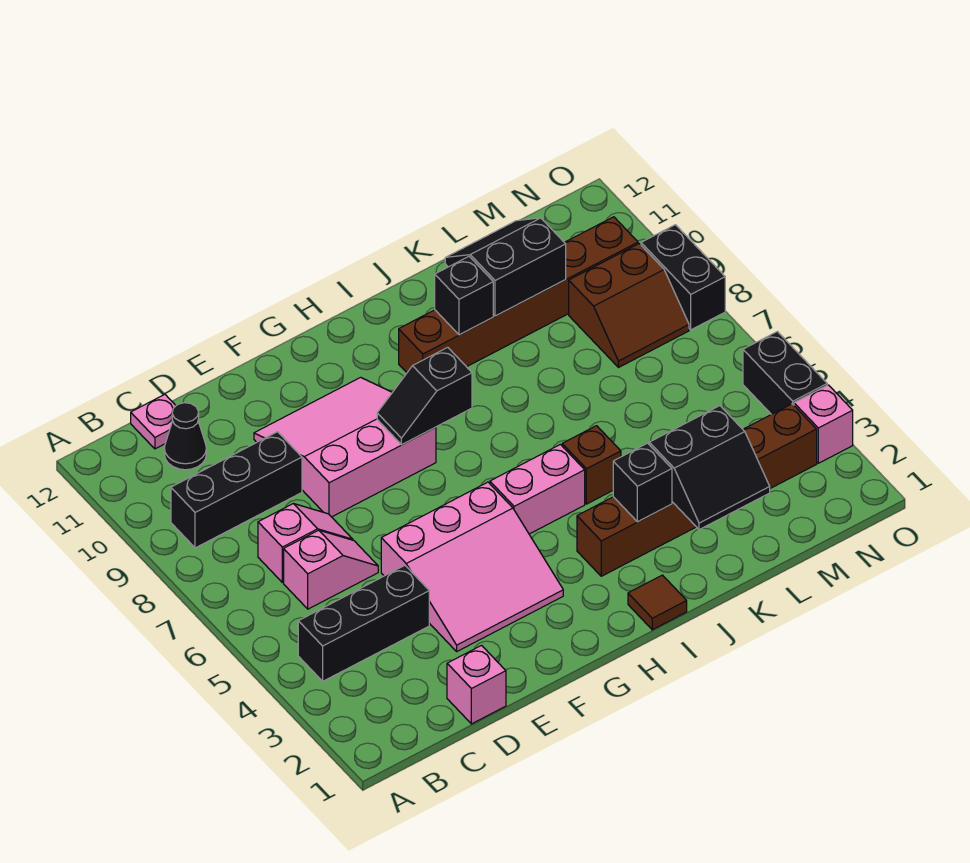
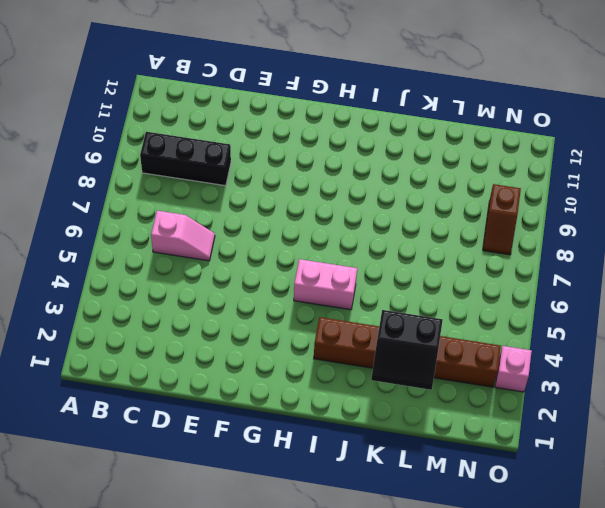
brown slope N8:N9 level 1 top 9 -> brown slope M8:N9 level 1 top 9
none -> black brick B4:D4 level 1
none -> pink slope C7:D7 level 1 top C
none -> black cone C11 level 1

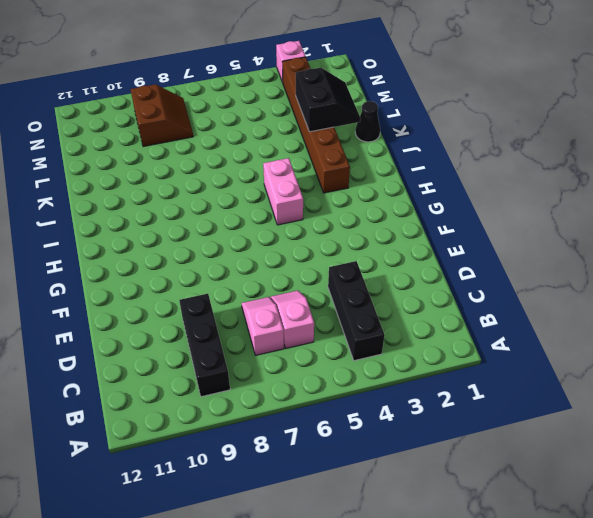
black cone K1 level 1 -> black cone C11 level 1
none -> pink plate C12 level 1
none -> pink brick D1 level 1
none -> pink slope E3:G5 level 1 top 5

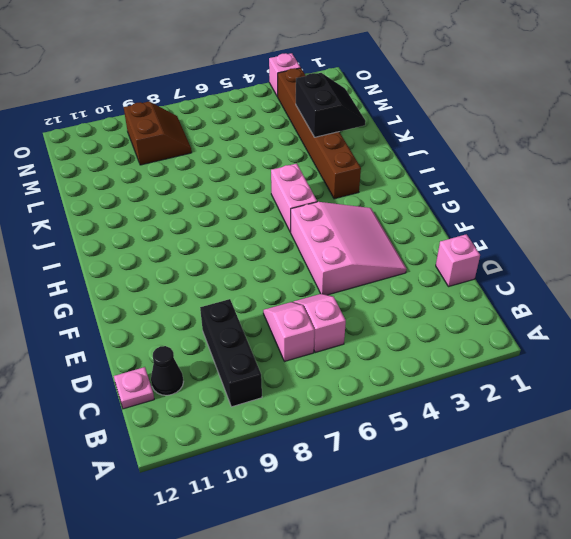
none -> black brick B4:D4 level 1
none -> pink slope E8:G10 level 1 top 8
none -> brown tile I1 level 1

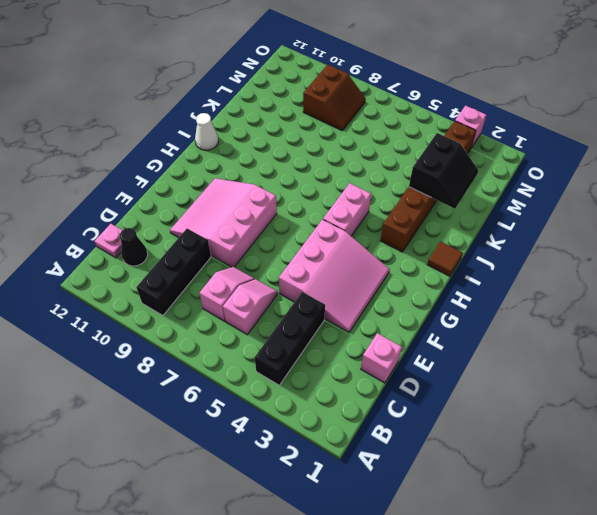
white cone I12 level 1 -> none
none -> brown brick I10:N10 level 1
none -> brown brick J5 level 1
none -> black brick O4:O5 level 1

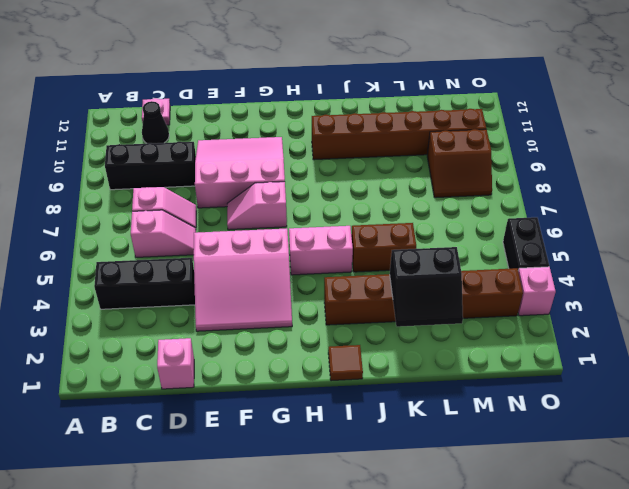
pink slope F7:G7 level 1 top G -> none
brown brick J5:K5 level 1 -> brown brick J5 level 1
none -> black brick O8:O9 level 1
none -> black slope G8:H8 level 2 top H
none -> black brick J3 level 2

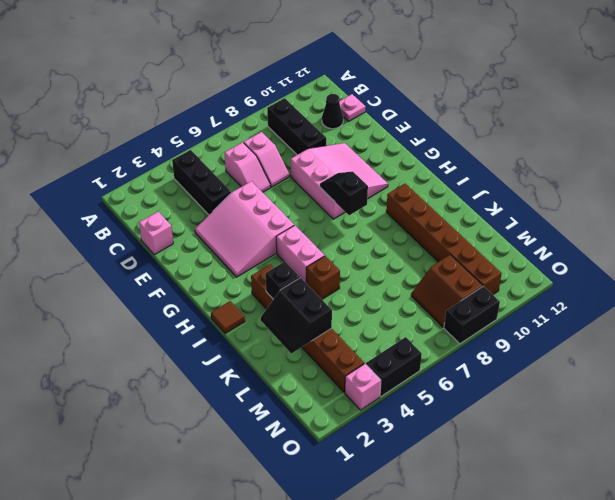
none -> black brick J10 level 2
none -> black slope K10:L11 level 2 top 10

